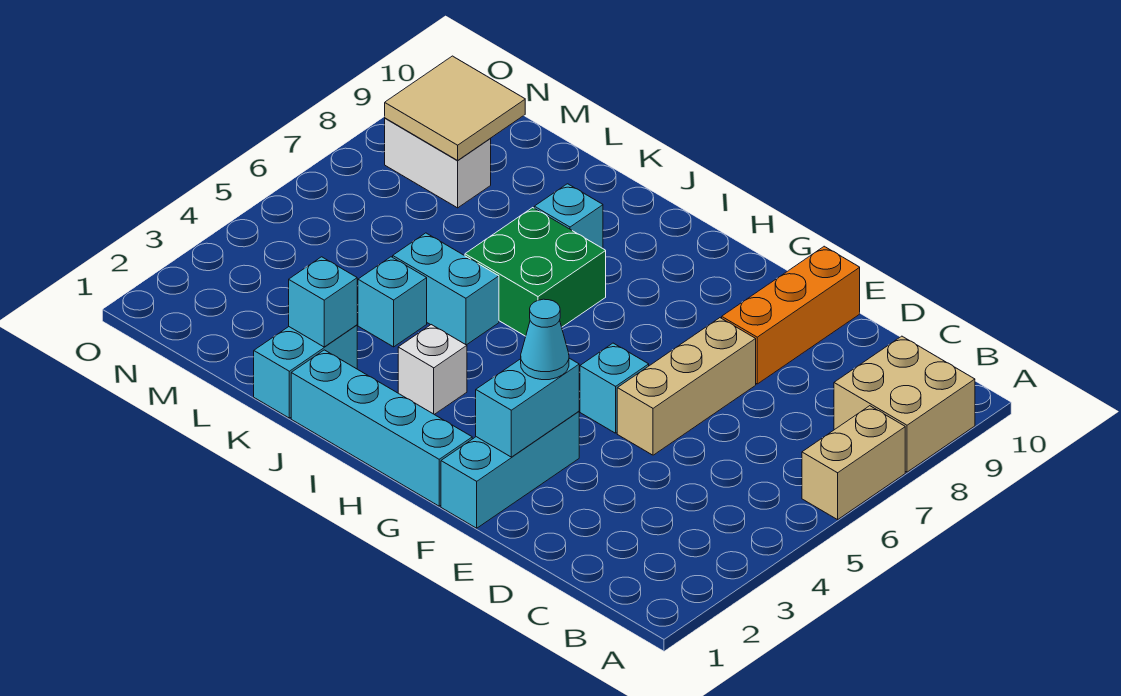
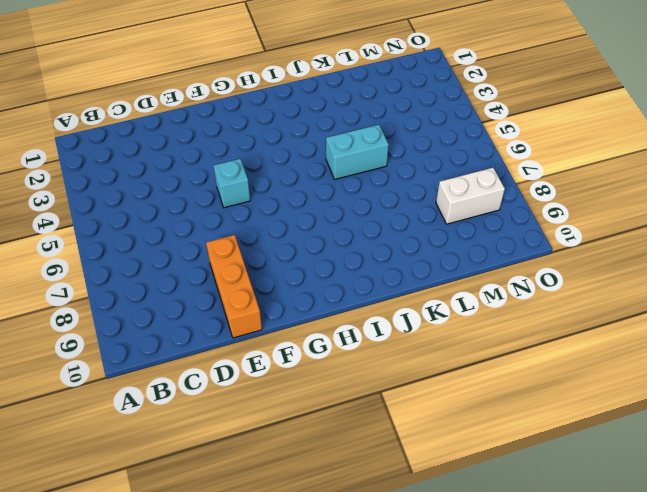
none -> tan brick A6:A7 level 1
none -> tan brick A8:B9 level 1
none -> tan brick E5:E7 level 1

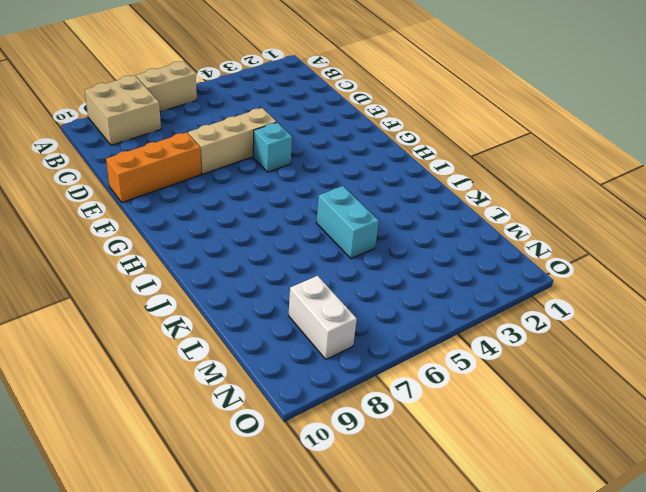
none -> cyan brick F1:F3 level 1
none -> cyan brick G1:J1 level 1
none -> white brick I3 level 1

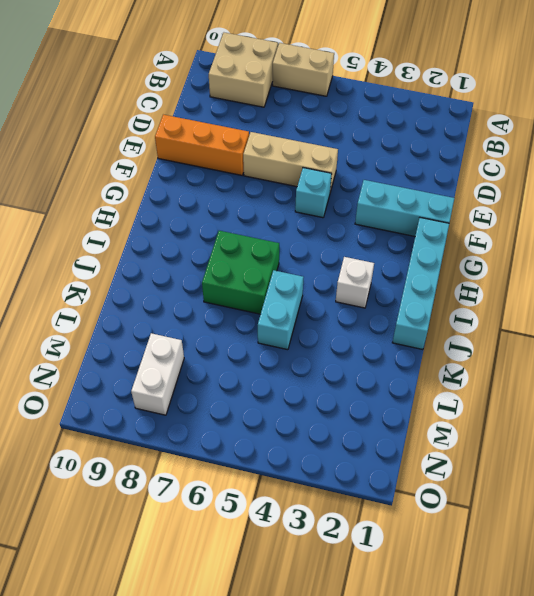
none -> cyan brick J8 level 1
none -> cyan brick K1:K2 level 1
none -> cyan brick K4 level 1

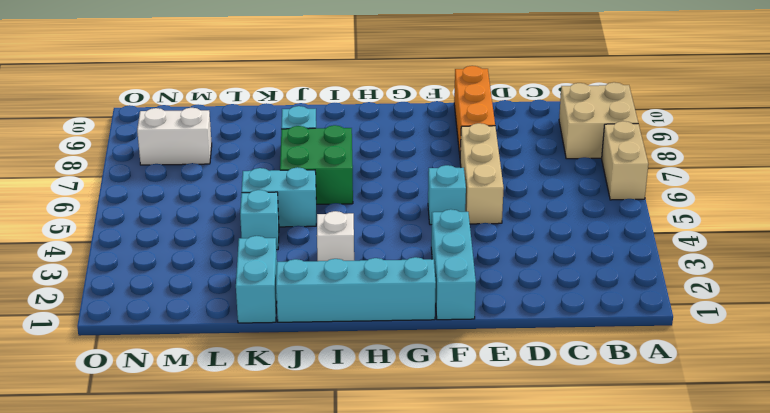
none -> cyan brick F2:F3 level 2
none -> cyan brick K2 level 2
none -> tan tile M8:N9 level 2

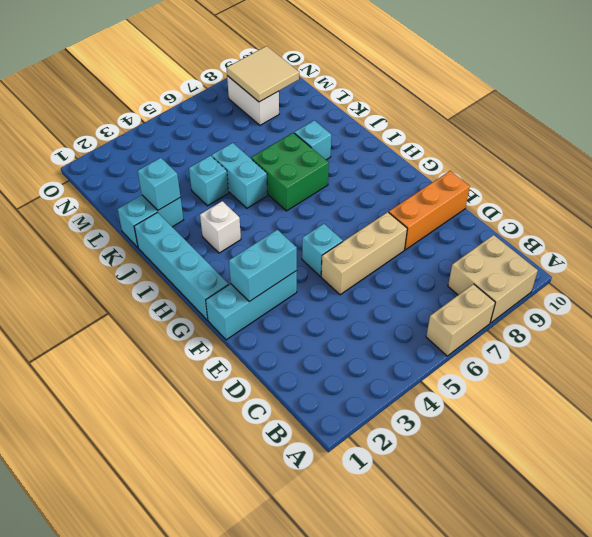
none -> cyan cone F3 level 3

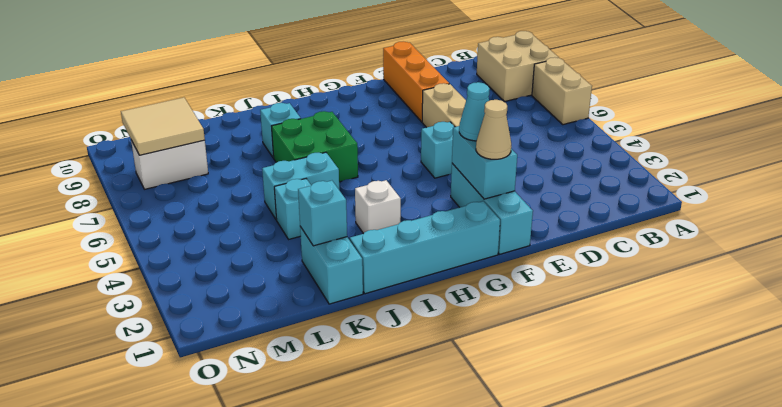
tan cone F2 level 3 -> none

